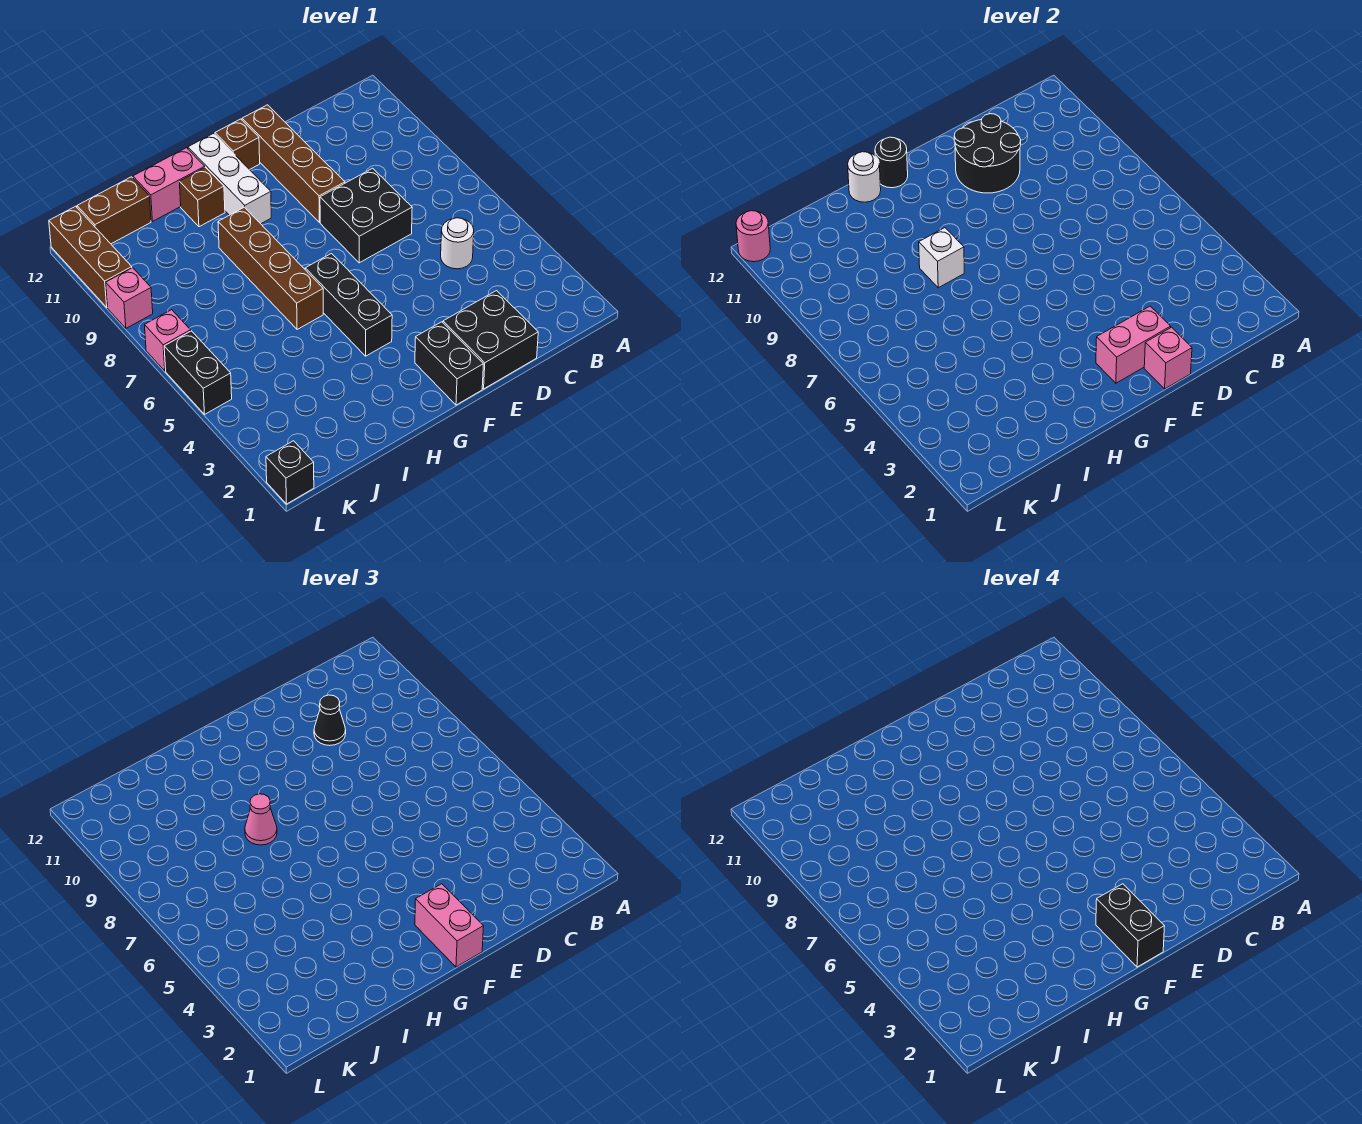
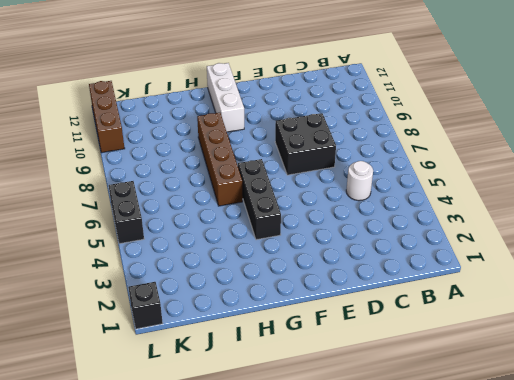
none -> black brick D1:E2 level 1
none -> brown brick E9:E12 level 1
none -> black brick F1:F2 level 1

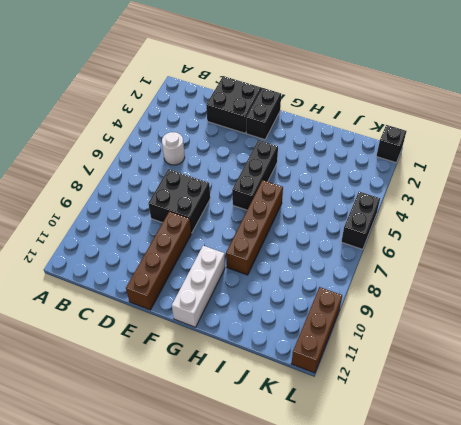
none -> brown brick F12 level 1
none -> brown brick H11 level 1
none -> pink brick H12:I12 level 1

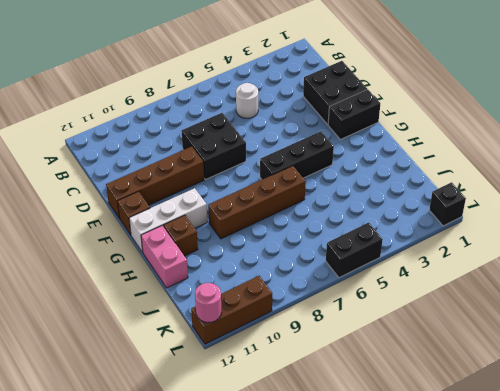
none -> brown brick J12:K12 level 1
none -> pink brick L7 level 1
none -> pink brick L9 level 1

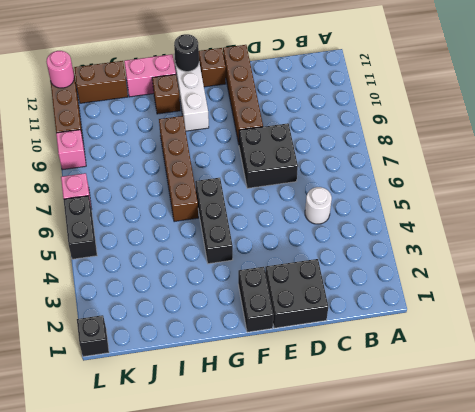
none -> black round brick D10:E11 level 2
none -> pink brick E1 level 2
none -> pink brick E2:F2 level 2

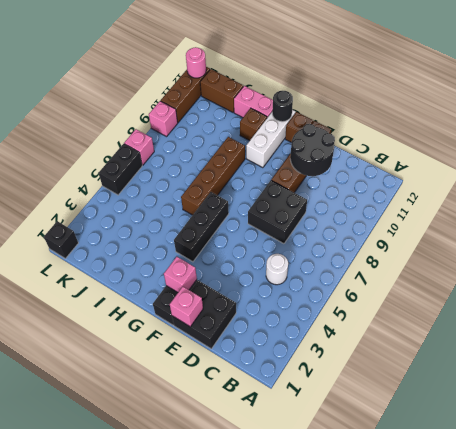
pink brick F2 level 2 -> pink brick E2:F2 level 2
none -> white brick H8 level 2
none -> white round brick H12 level 2
none -> black cone D10 level 3

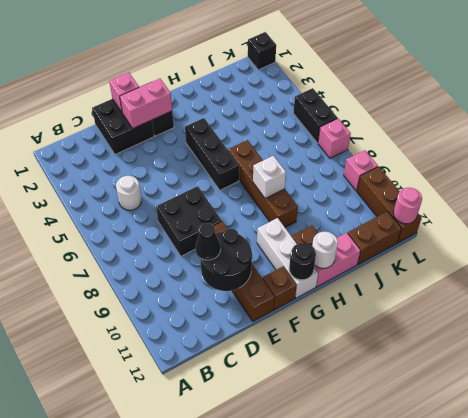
none -> pink brick F1:F2 level 3
none -> pink cone H8 level 3
none -> black brick F1:F2 level 4

